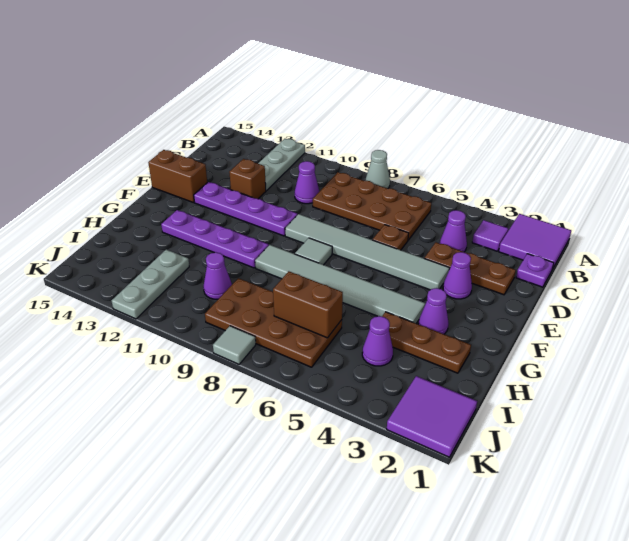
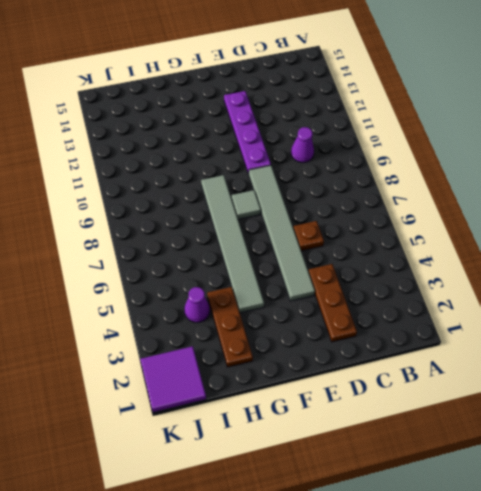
none -> purple tile A1:B2 level 1
none -> grey cone A8 level 1
none -> grey plate A12:C12 level 1

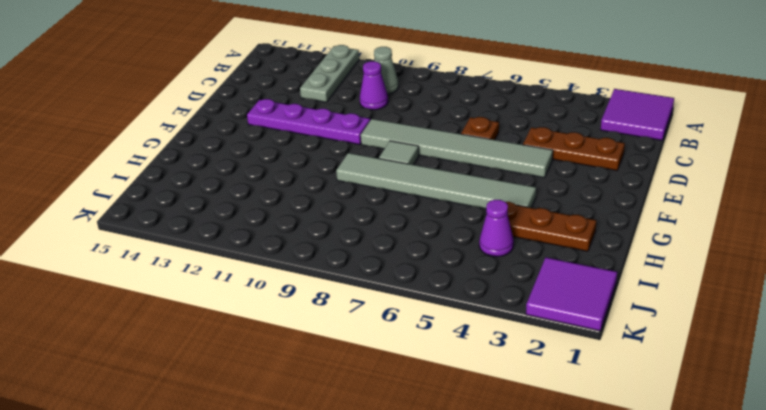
grey cone B10 level 1 -> grey cone A8 level 1
none -> purple tile B3 level 1
none -> brown plate B6:C9 level 1
none -> purple plate C1 level 1

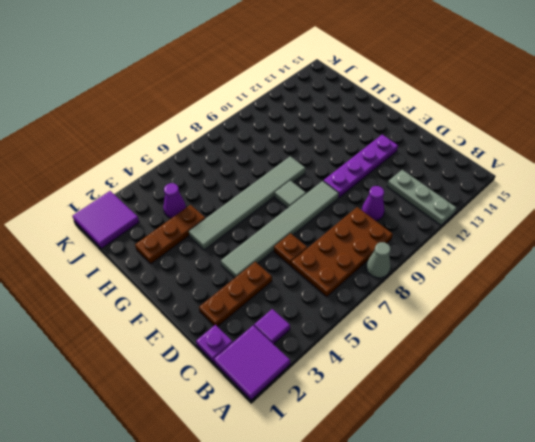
none -> purple cone C4 level 1
none -> brown brick D12 level 1
none -> purple cone E3 level 1

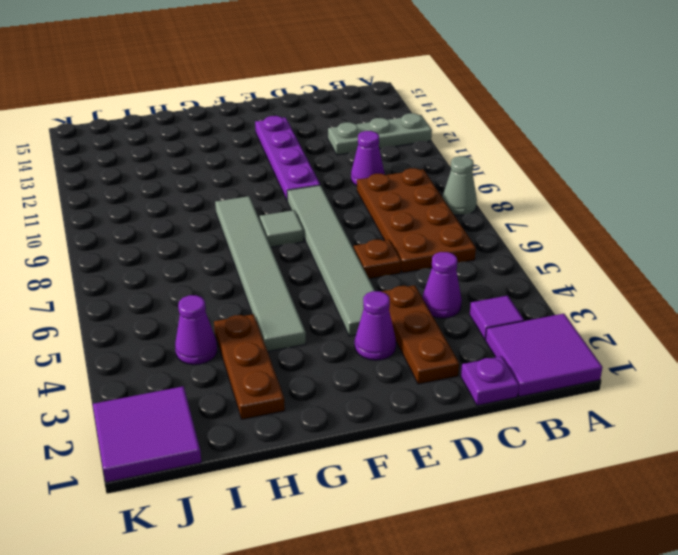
none -> brown brick D12 level 1
none -> brown brick E14:E15 level 1
none -> purple cone G3 level 1

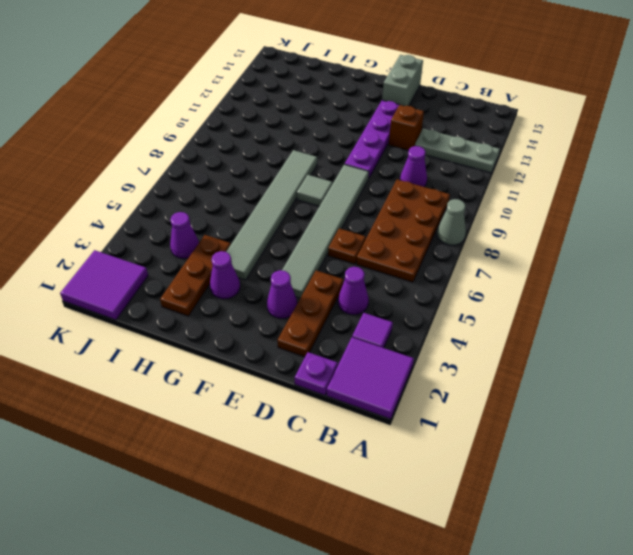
grey brick E14:E15 level 1 -> brown brick E14:E15 level 1
none -> purple plate G10:G13 level 1
none -> brown plate I6:J9 level 1
none -> purple cone I10 level 1

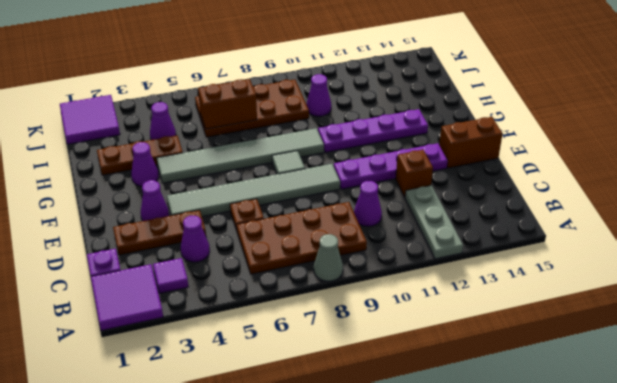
none -> grey plate I12:K12 level 1
none -> grey tile K8 level 1

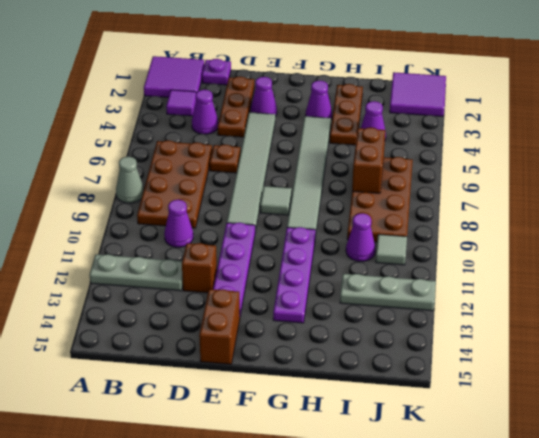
grey tile J10 level 1 -> grey tile K8 level 1

